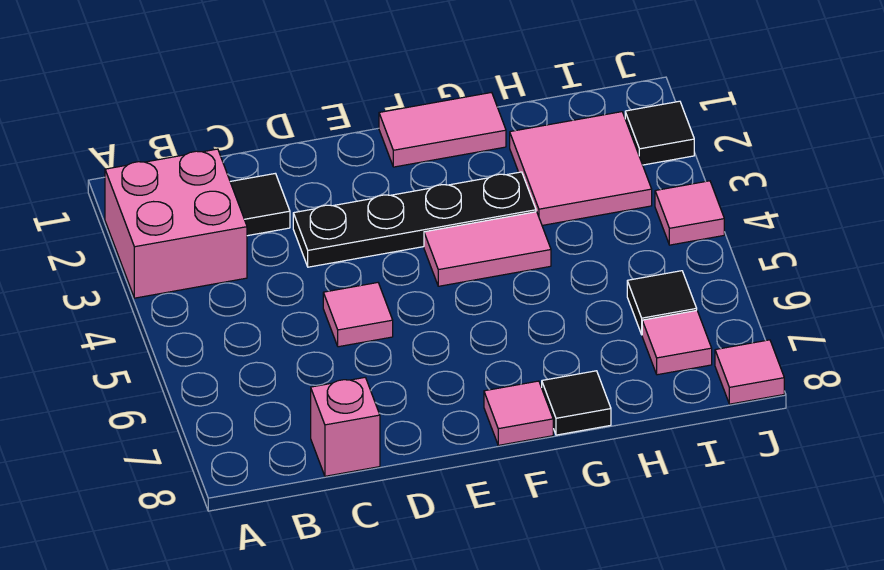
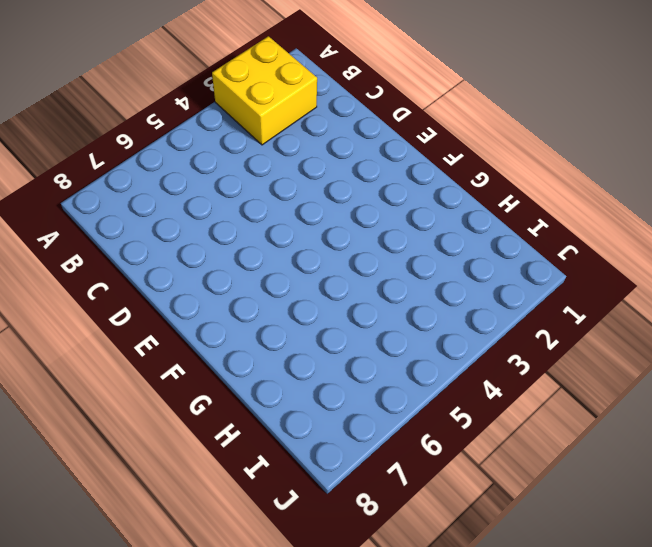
yellow brick A2:B3 level 1 -> pink brick A2:B3 level 1
none -> black tile C2 level 1
none -> pink brick C8 level 1
none -> black plate D3:G3 level 1

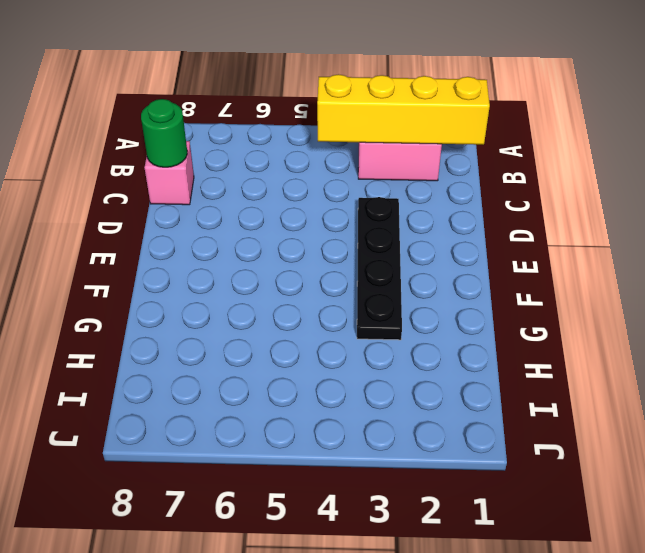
yellow brick B1:B4 level 2 -> none
green round brick C8 level 2 -> none
none -> black tile C2 level 1
none -> pink tile D5 level 1
none -> pink tile F1:G1 level 1

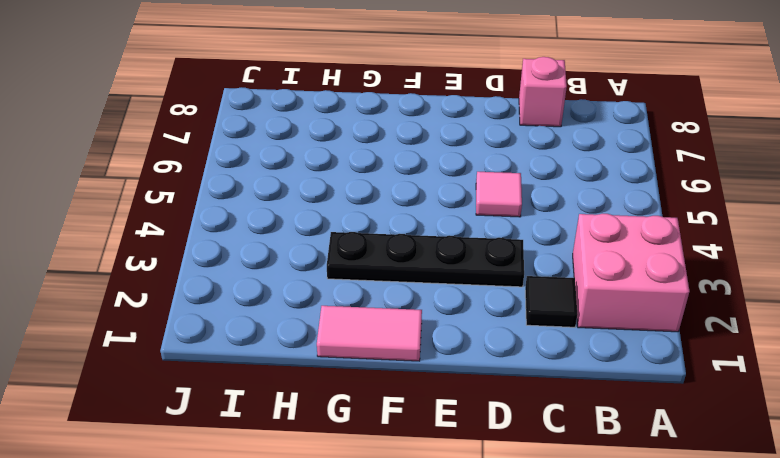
none -> pink tile F4:G4 level 1
none -> pink tile F8 level 1
none -> black tile G8 level 1

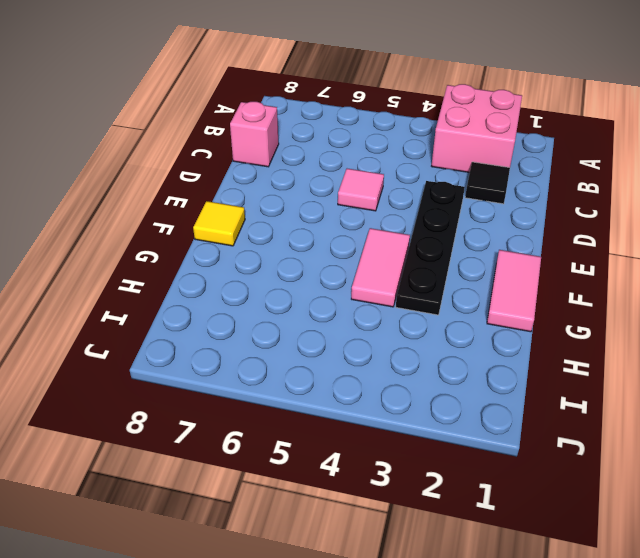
yellow tile F8 level 1 -> pink tile F8 level 1
none -> black tile G8 level 1
none -> pink tile H2:I3 level 1
none -> black tile I6 level 1

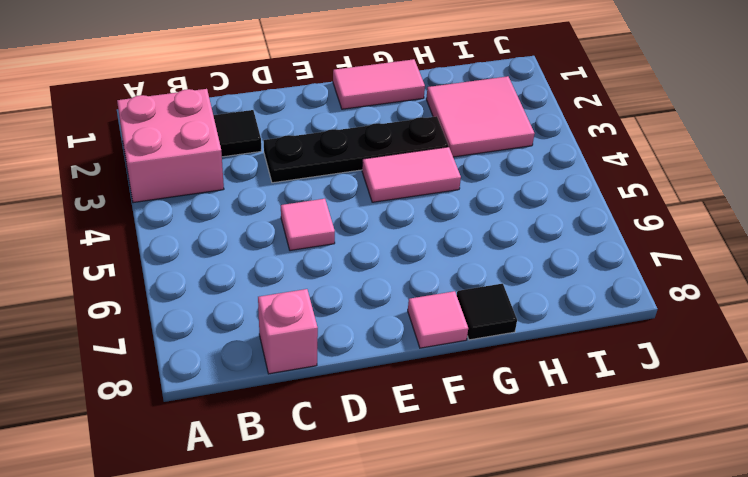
none -> black tile I6 level 1
none -> pink tile I7 level 1
none -> black tile J2 level 1

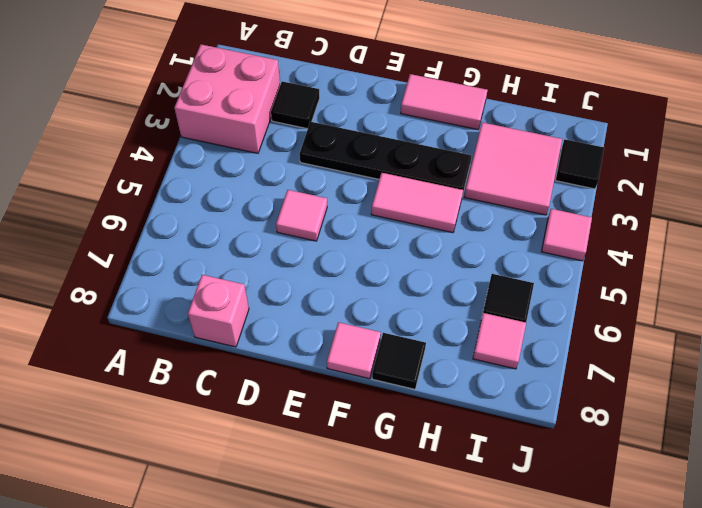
none -> pink tile J8 level 1

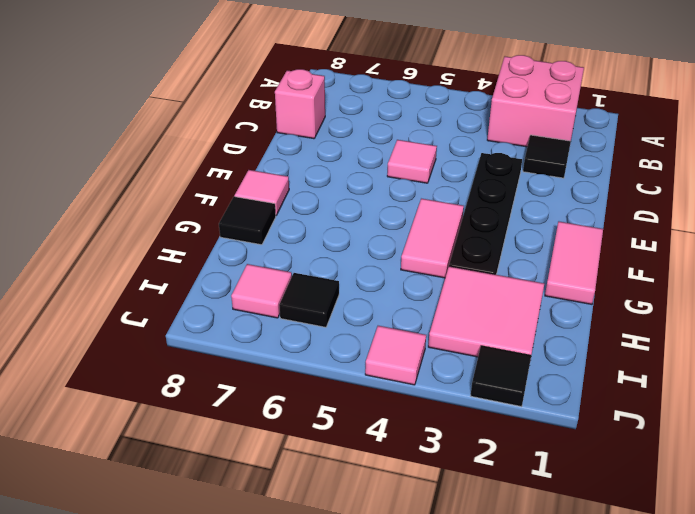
none -> pink tile J8 level 1

